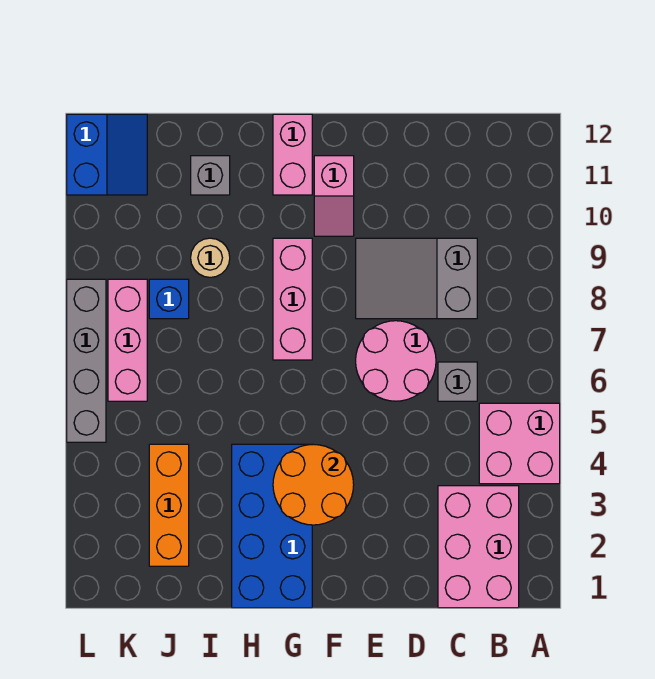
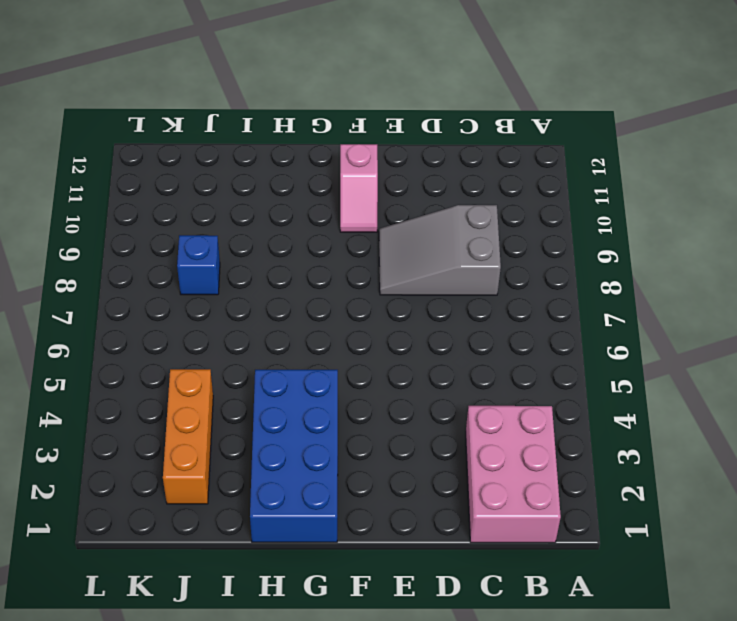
none -> pink brick A4:B5 level 1
none -> grey brick C6 level 1
none -> pink round brick D6:E7 level 1

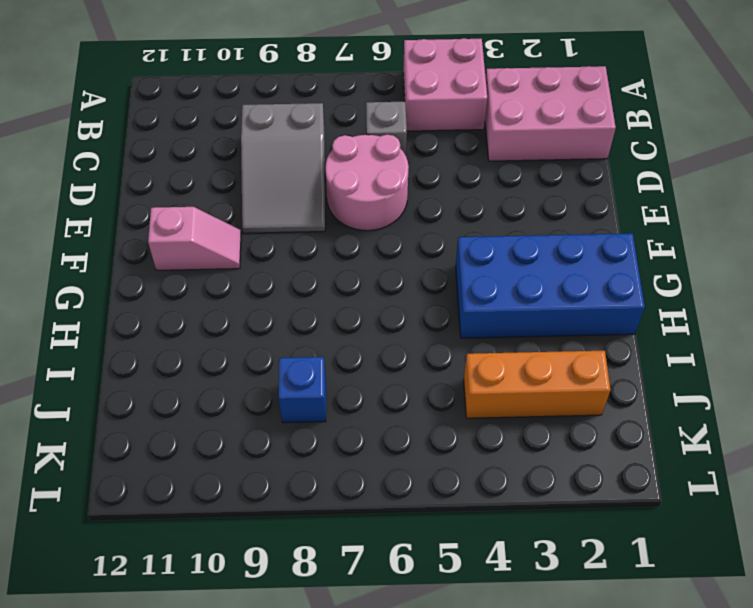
none -> pink brick G7:G9 level 1
none -> pink brick G11:G12 level 1
none -> tan round brick I9 level 1

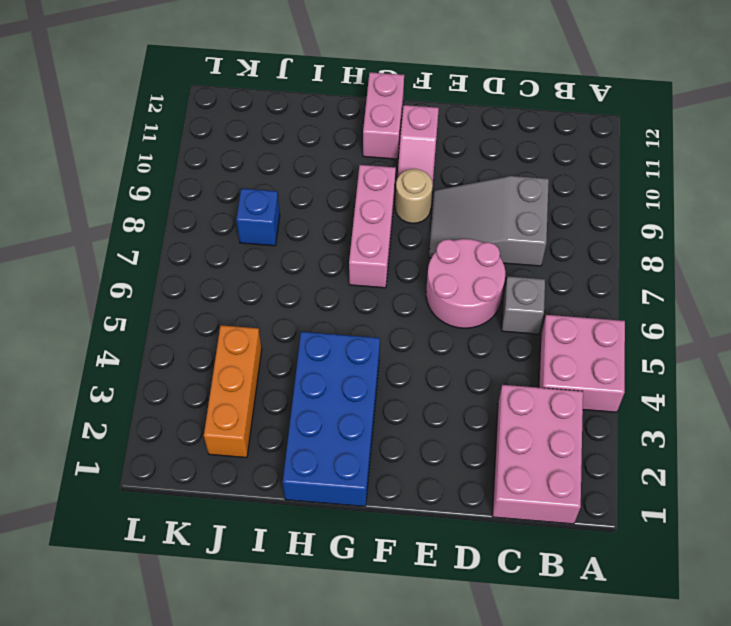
tan round brick F9 level 1 -> tan round brick I9 level 1
none -> grey brick I11 level 1
none -> pink brick K6:K8 level 1
none -> blue slope K11:L12 level 1 top L

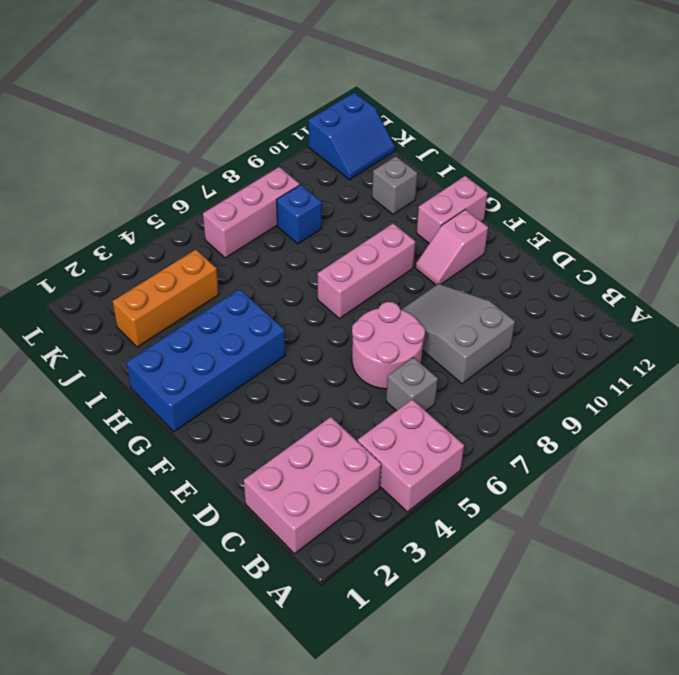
none -> tan round brick I9 level 1
none -> grey brick L5:L8 level 1
none -> orange round brick F3:G4 level 2

